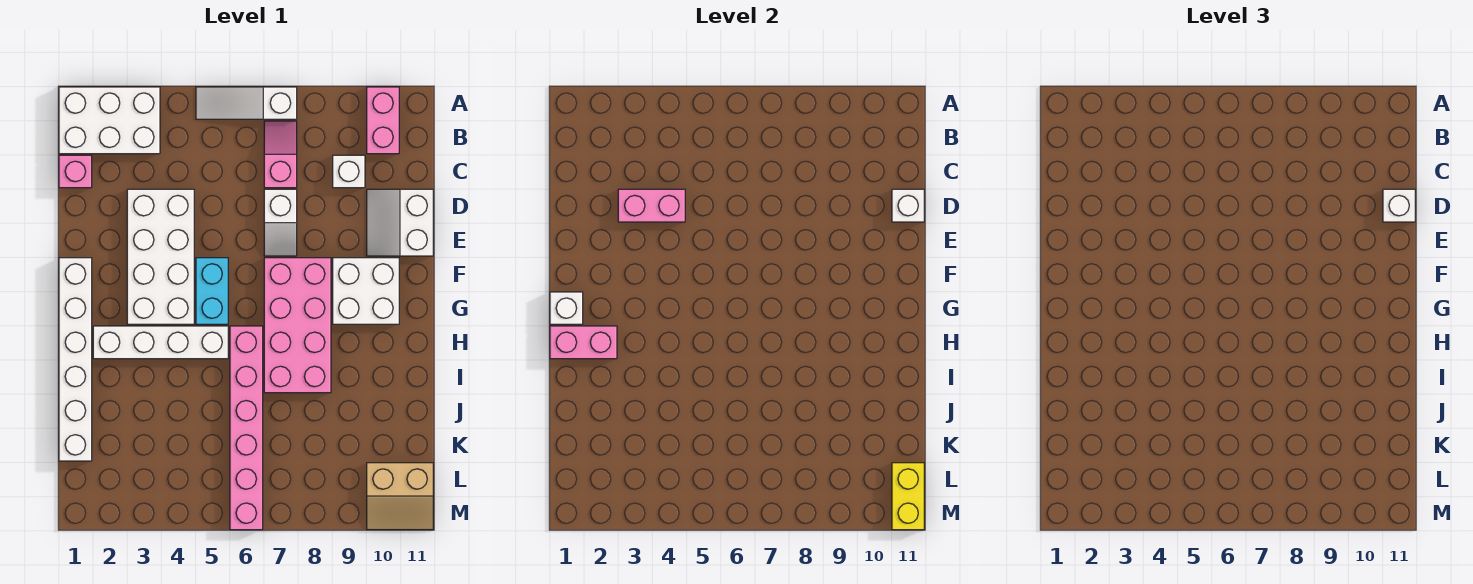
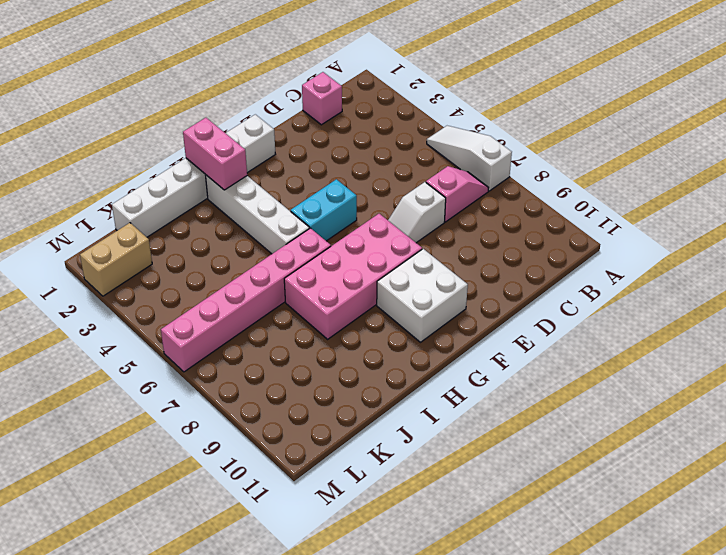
tan brick L2:M2 level 1 -> none
none -> white brick A1:B3 level 1
none -> pink brick A10:B10 level 1
none -> white brick C9 level 1

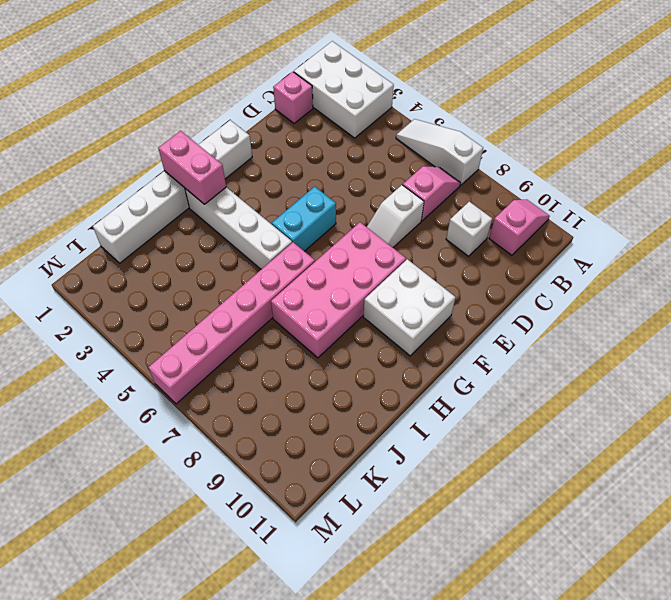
pink slope A10:B10 level 1 top B -> pink brick A10:B10 level 1
none -> white brick D3:G4 level 1
none -> white slope D10:E11 level 1 top 11
none -> tan slope L10:M11 level 1 top L

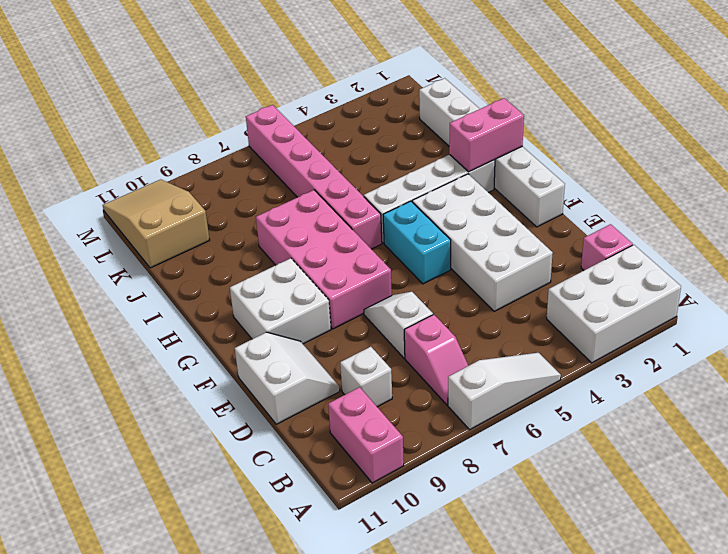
tan slope K10:M11 level 1 top K -> tan slope L10:M11 level 1 top L
none -> pink brick D3:D4 level 2
none -> white brick D11 level 2
none -> white brick G1 level 2

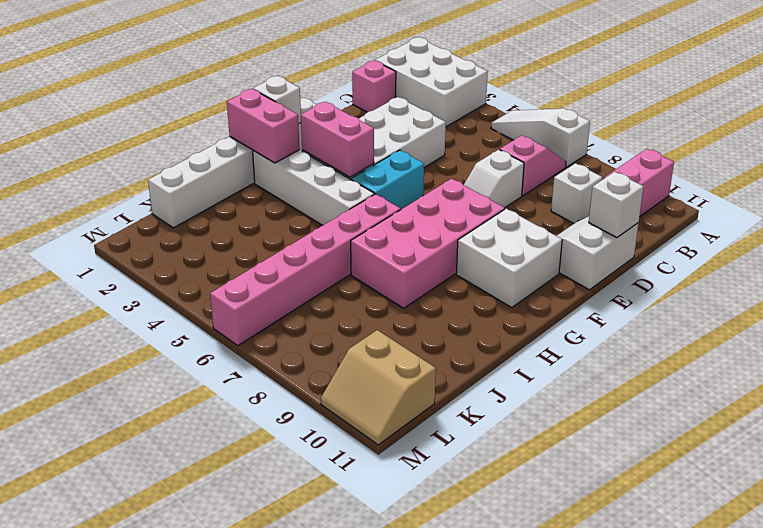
pink brick G3:G4 level 2 -> pink brick D3:D4 level 2
none -> yellow brick L11:M11 level 2
none -> white brick D11 level 3

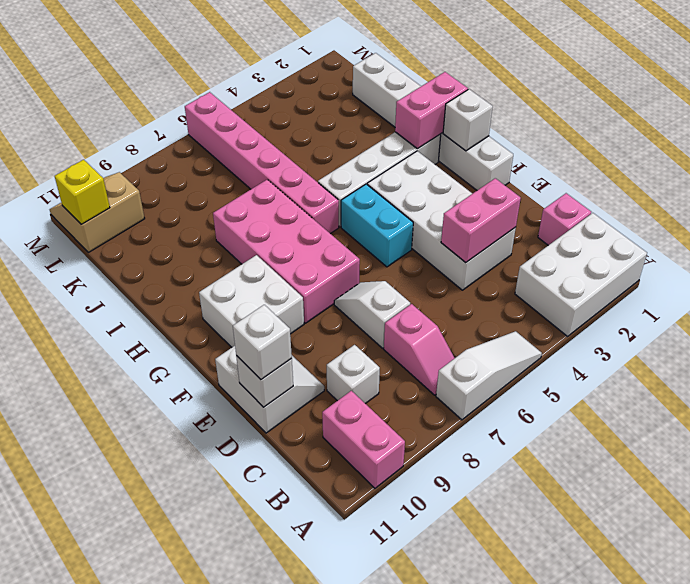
yellow brick L11 level 2 -> yellow brick L11:M11 level 2

